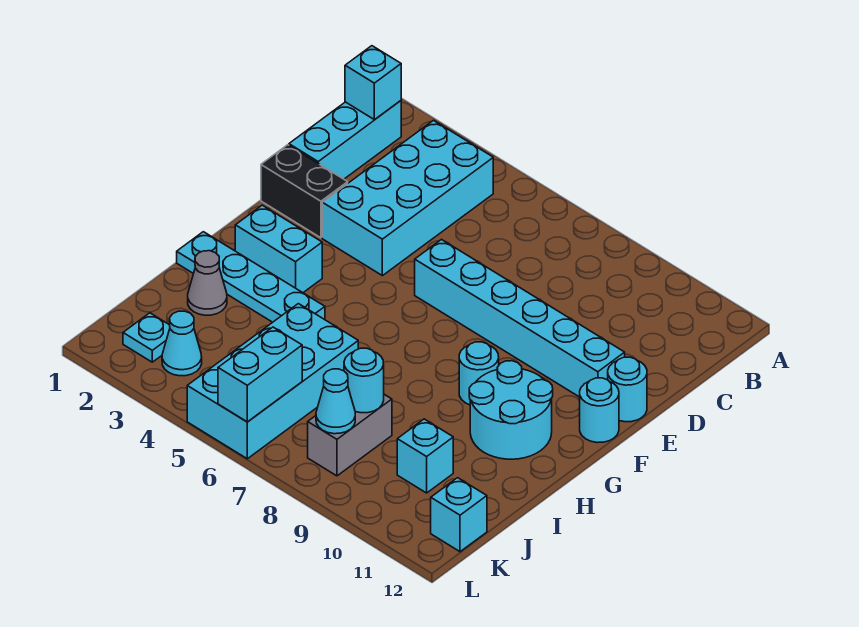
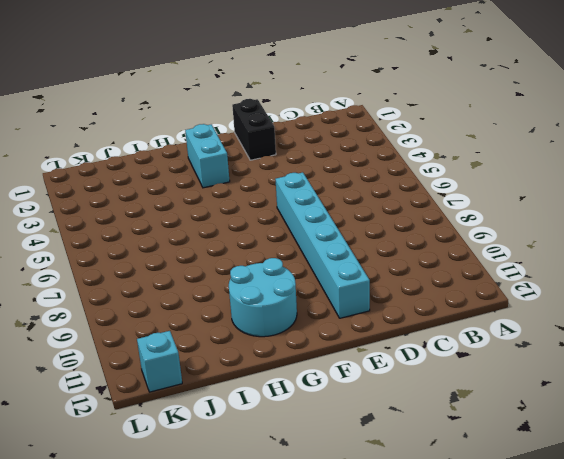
none -> cyan brick B1:D1 level 1
none -> cyan brick B3:E4 level 1
none -> cyan round brick E12 level 1

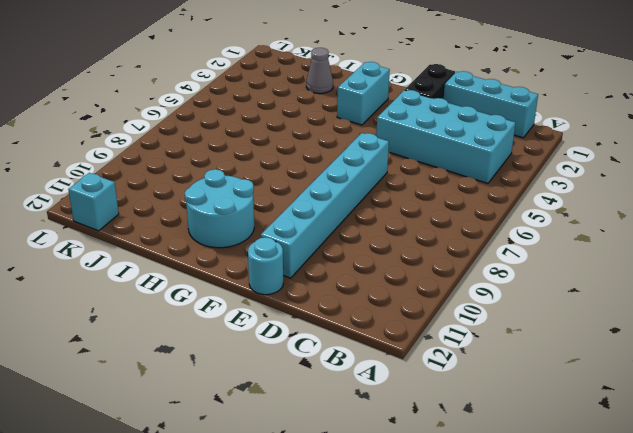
none -> cyan round brick F12 level 1
none -> cyan round brick G9 level 1
none -> cyan plate H1:H4 level 1

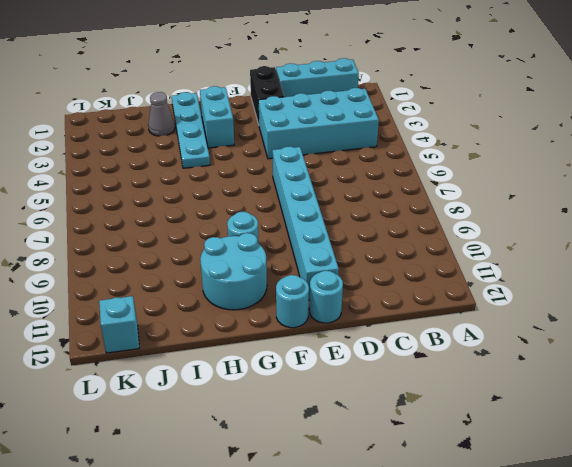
none -> cyan brick I5:L6 level 1
none -> grey brick J8:K8 level 1
none -> cyan brick J10 level 1

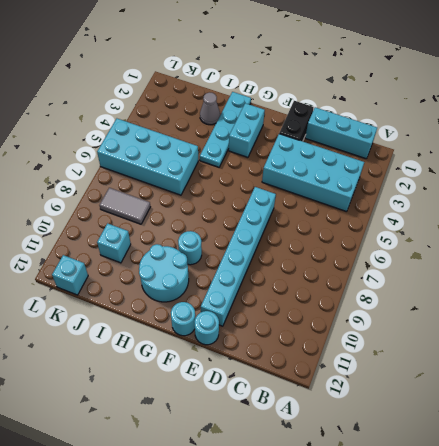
grey tile J8:K8 level 1 -> grey brick J8:K8 level 1
none -> cyan plate K2 level 1
none -> cyan cone K3 level 1
none -> cyan brick B1 level 2

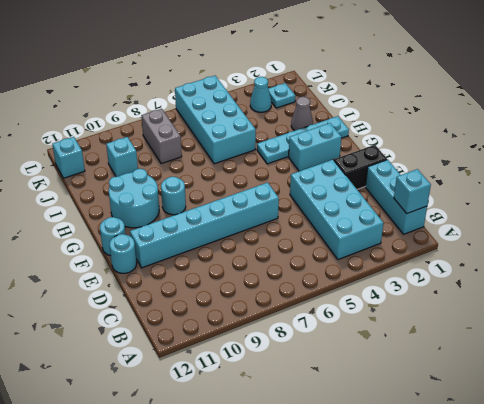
none -> cyan round brick J8 level 2
none -> cyan brick K6:L6 level 2
none -> cyan cone K8 level 2

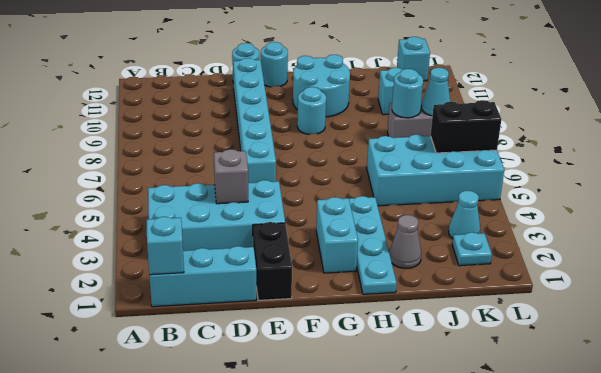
grey brick D4 level 2 -> none
black brick K6:L6 level 2 -> cyan brick K6:L6 level 2

